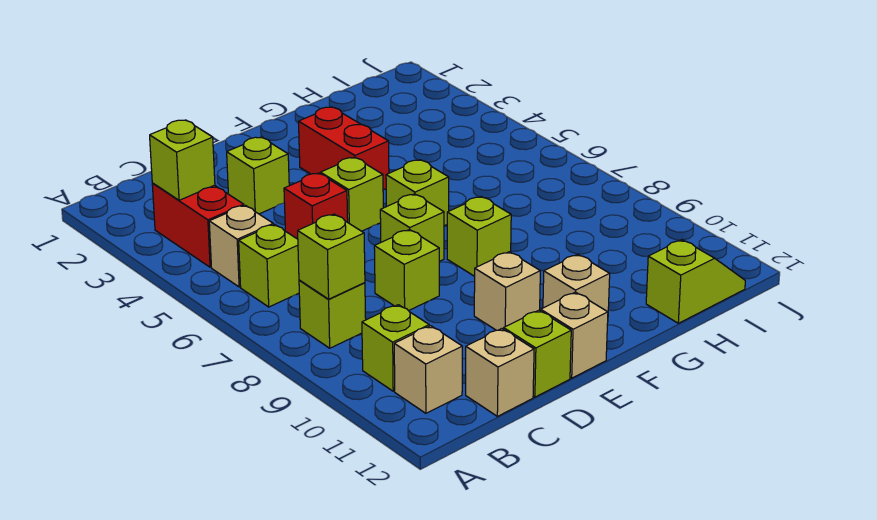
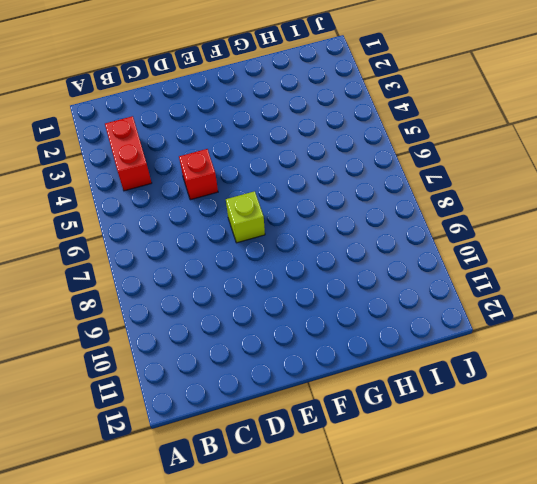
none -> tan brick B5 level 1
none -> lime brick B6 level 1
none -> lime brick B8 level 1

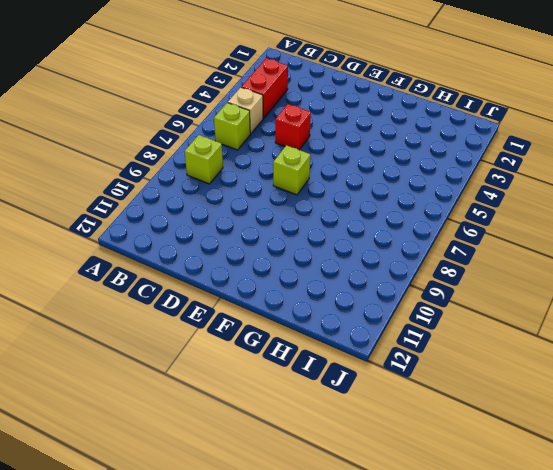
none -> lime brick B10 level 1
none -> tan brick B11 level 1
none -> tan brick C12 level 1

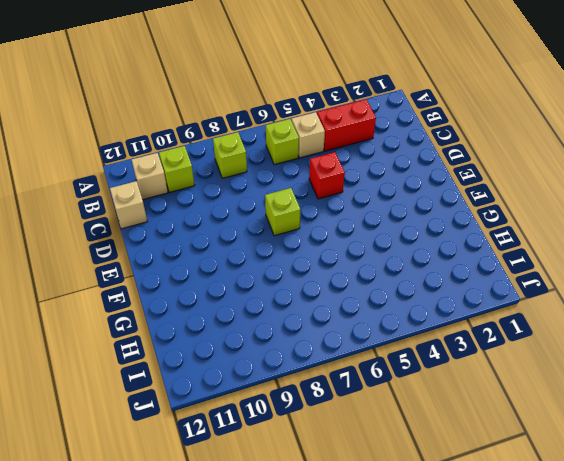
none -> lime brick D3 level 1
none -> lime brick D8 level 1
none -> lime brick D12 level 1

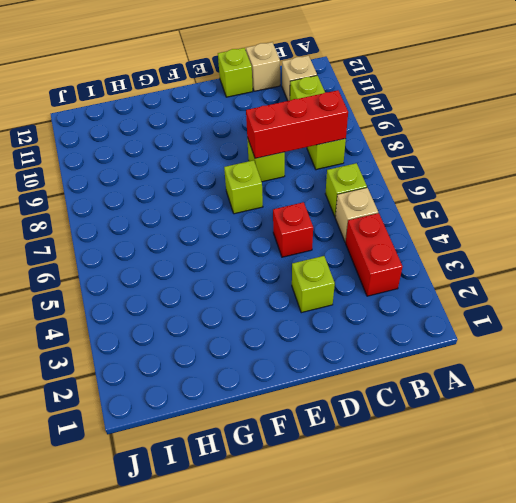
red brick B8:D8 level 2 -> lime brick B8 level 2
none -> lime brick E5 level 1
none -> tan brick E10 level 1
none -> tan brick E12 level 1

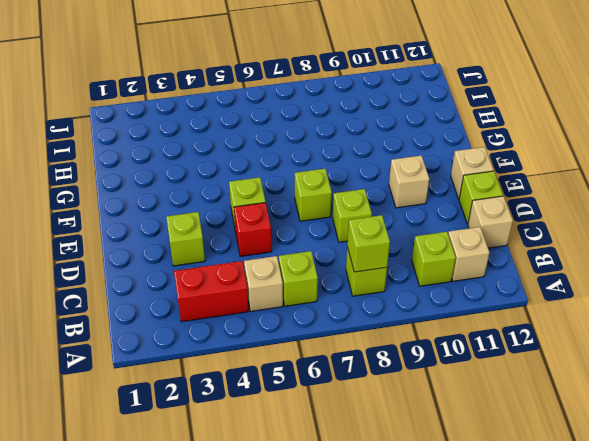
none -> red brick F3:F4 level 1
none -> lime brick F6 level 1
none -> lime brick F8 level 1

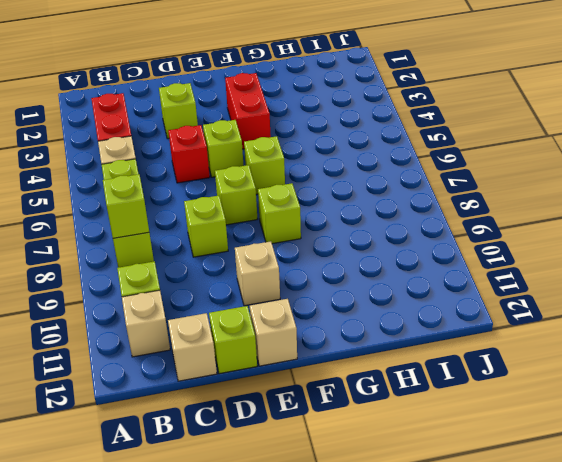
none -> tan brick F11 level 1
none -> lime slope H12:I12 level 1 top H
none -> lime brick B3 level 2

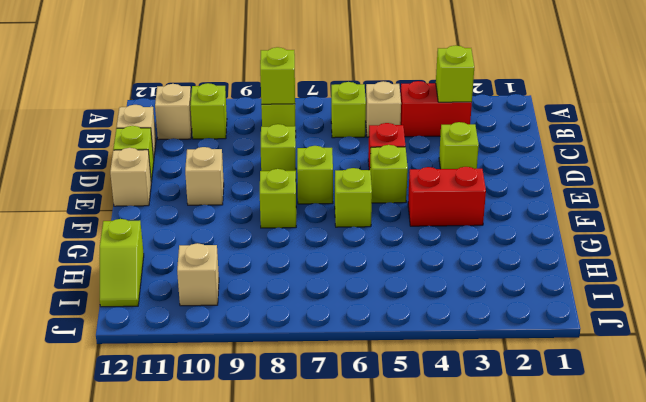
tan brick I10 level 1 -> tan brick F11 level 1

